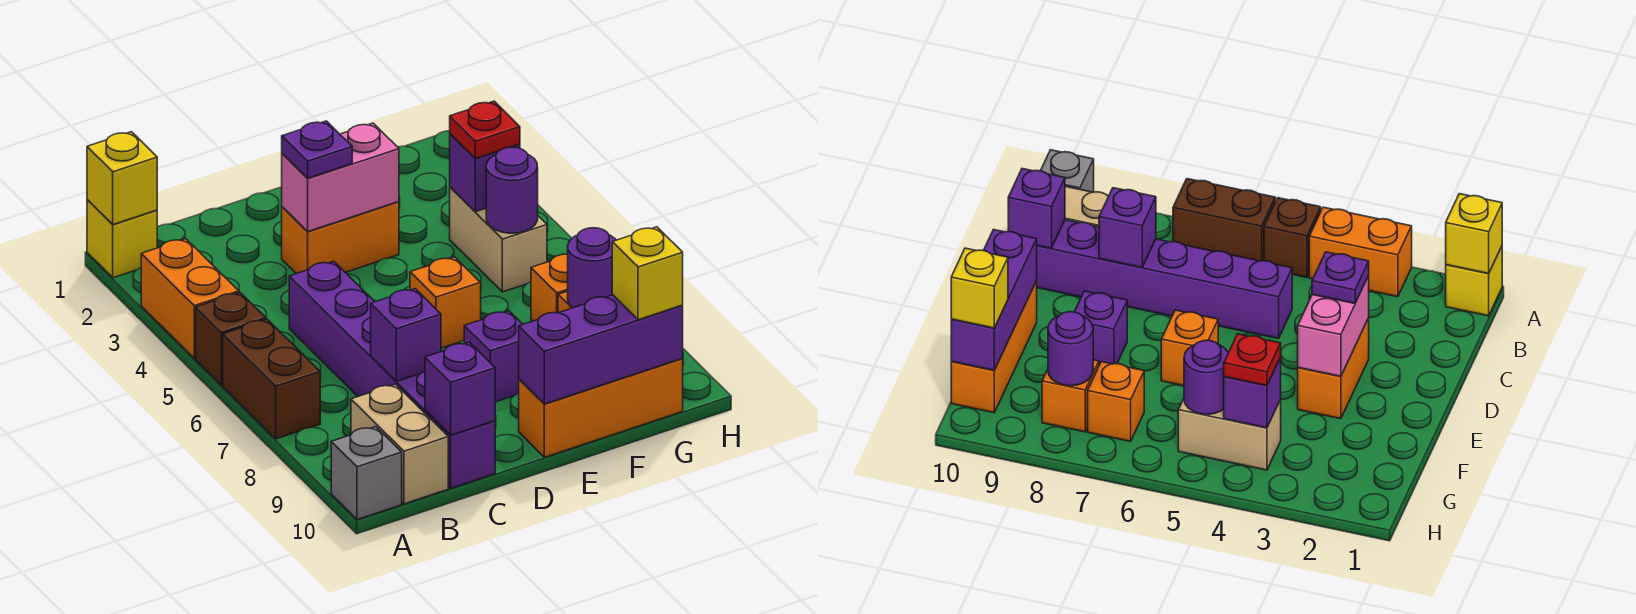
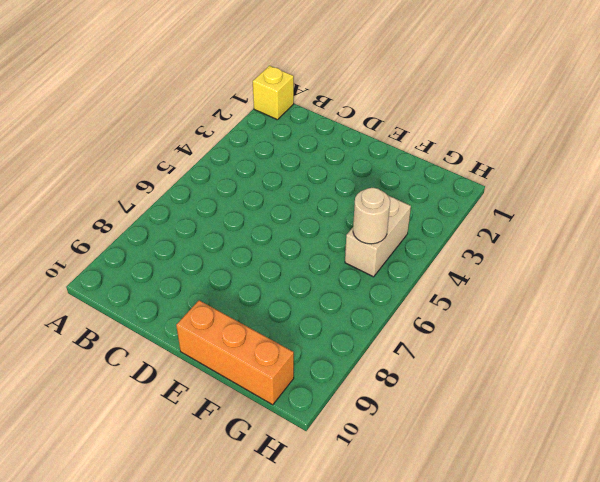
tan round brick G5 level 2 -> purple round brick G5 level 2
none -> orange brick A3:A4 level 1
none -> brown brick A5 level 1
none -> brown brick A6:A7 level 1

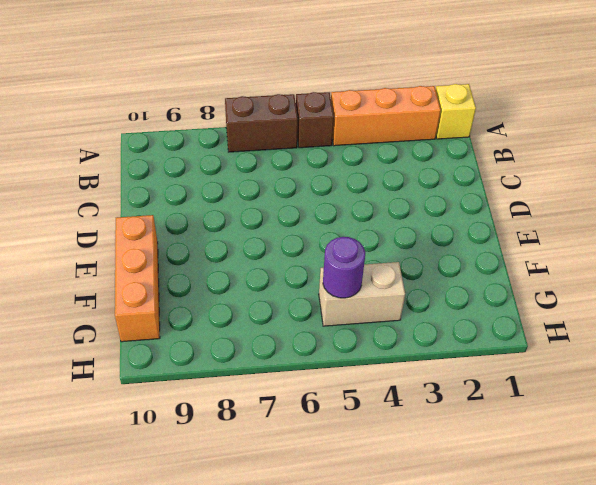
orange brick A2:A4 level 1 -> orange brick A3:A4 level 1
none -> grey brick A10 level 1
none -> tan brick B9:B10 level 1
none -> purple brick C5:C10 level 1

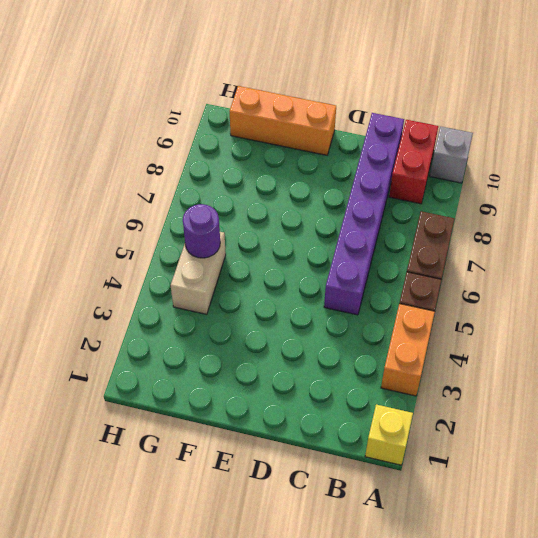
red brick B9:B10 level 1 -> tan brick B9:B10 level 1
none -> orange brick D3:E3 level 1
none -> orange brick E6 level 1
none -> purple brick E8 level 1

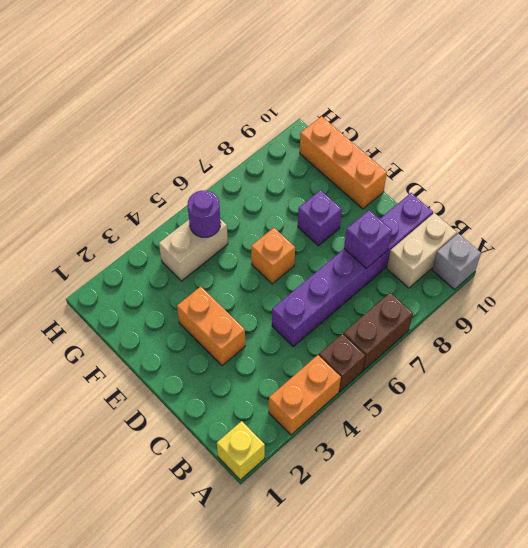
none -> orange brick G7 level 1
none -> orange brick G8 level 1
none -> yellow brick A1 level 2

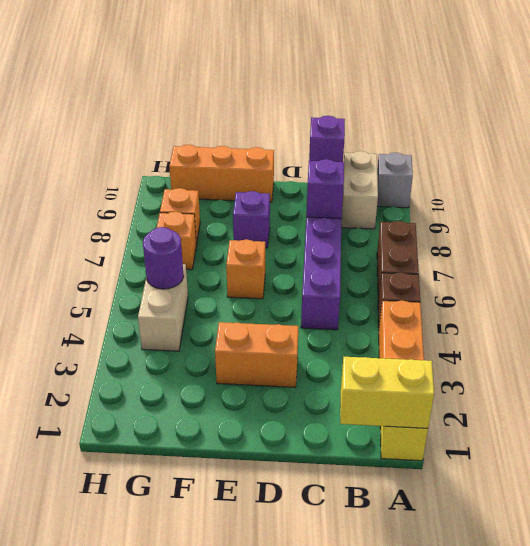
yellow brick A1:B1 level 2 -> yellow brick A1 level 2
none -> pink brick D3:E3 level 2
none -> purple brick E10:G10 level 2
none -> purple brick G4 level 2

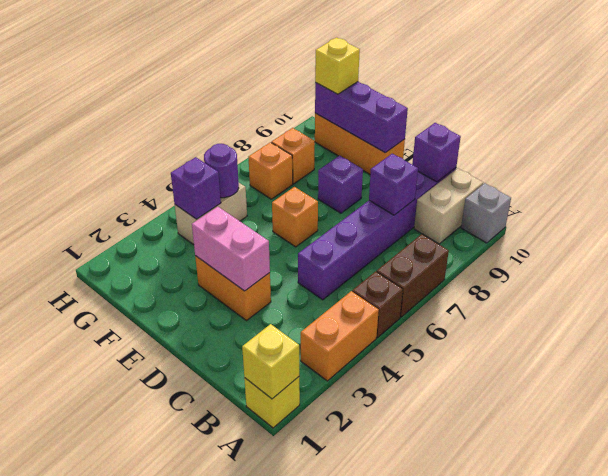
none -> purple round brick G8 level 2
none -> purple plate D3 level 3
none -> red plate G4 level 3

